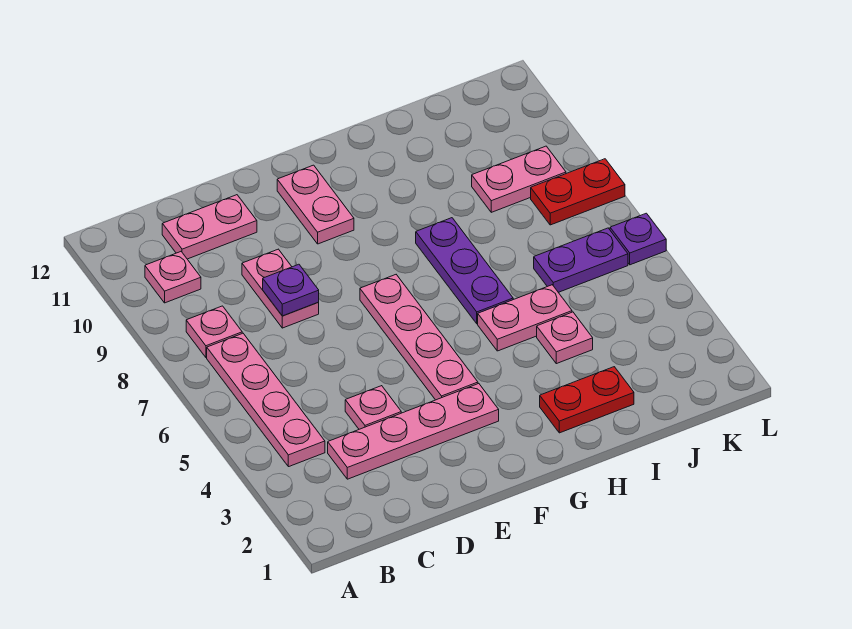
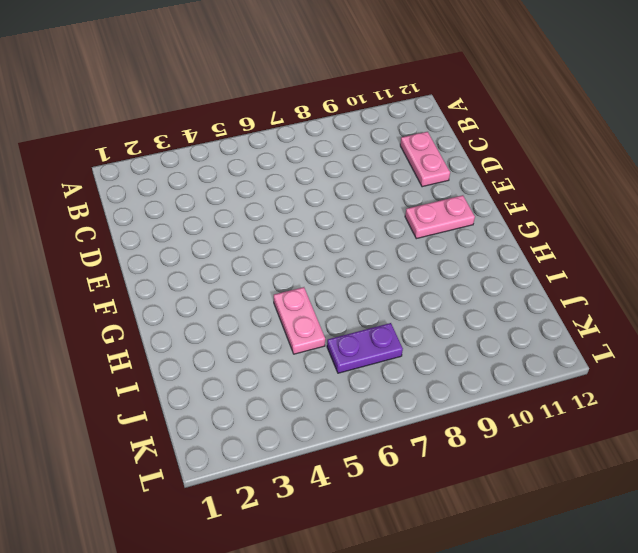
purple plate J6:J7 level 1 -> purple plate J6:K6 level 1
none -> pink plate B4:B7 level 1
none -> pink plate B8 level 1
none -> pink plate B10 level 1

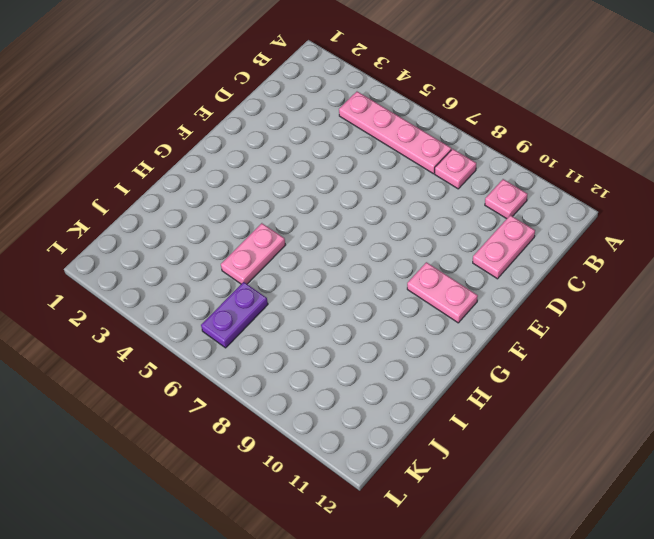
none -> pink plate C3:F3 level 1
none -> pink plate D4 level 1
none -> pink plate D8:D9 level 1

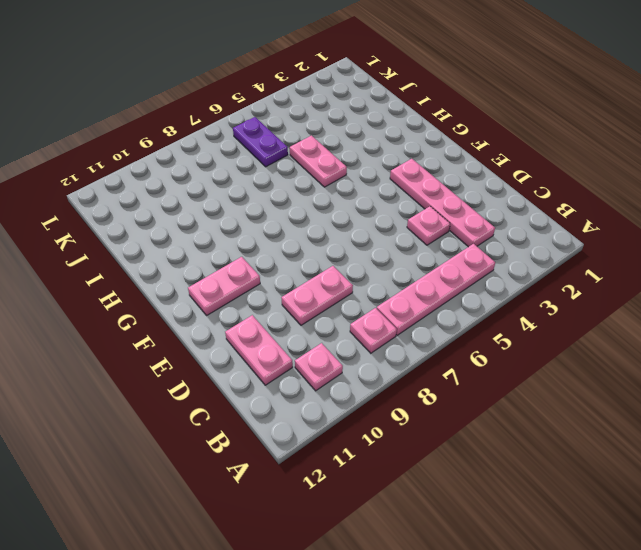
none -> pink plate F4:F7 level 1
none -> red plate H2:I2 level 1
none -> purple plate H6:H8 level 1

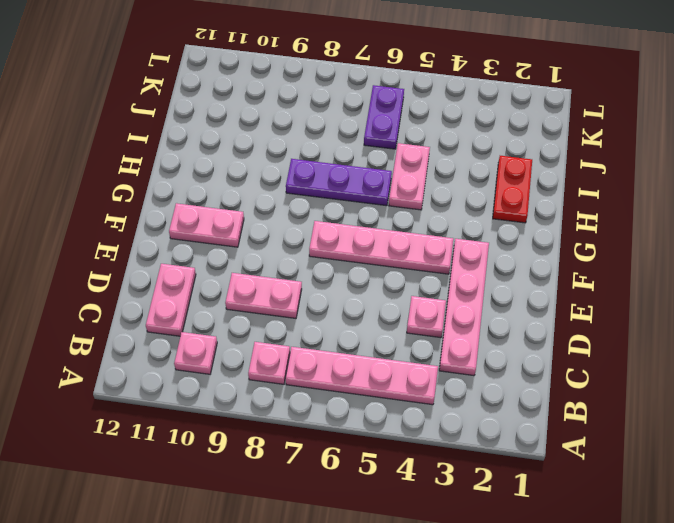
none -> pink plate I4 level 1
none -> pink plate J9:K9 level 1
none -> red plate K8:L8 level 1

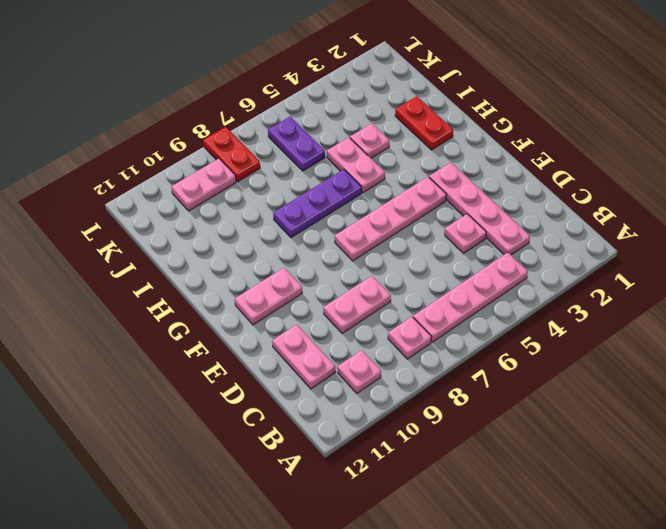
pink plate K9:K10 level 1 -> pink plate J9:K9 level 1
none -> purple plate L6 level 1
none -> purple plate D8 level 2

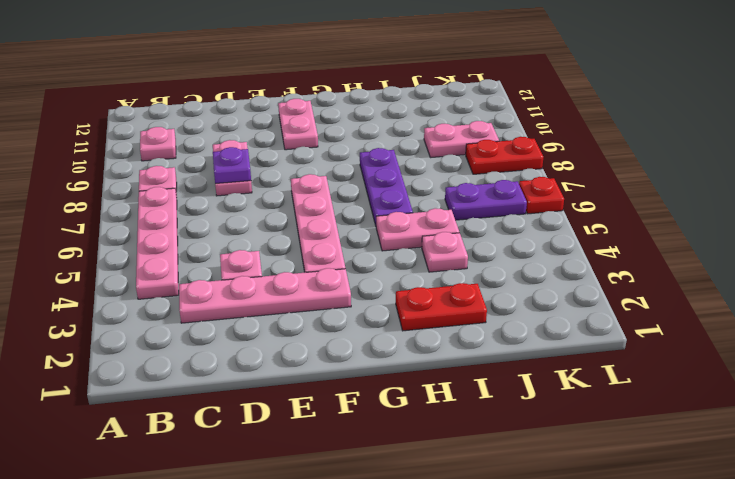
red plate L6 level 1 -> purple plate L6 level 1
none -> pink plate C11:D11 level 1

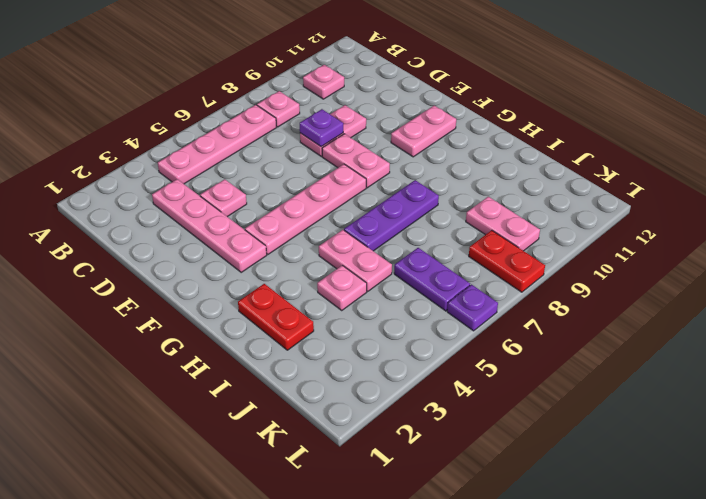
pink plate E8:F8 level 1 -> pink plate C11:D11 level 1

